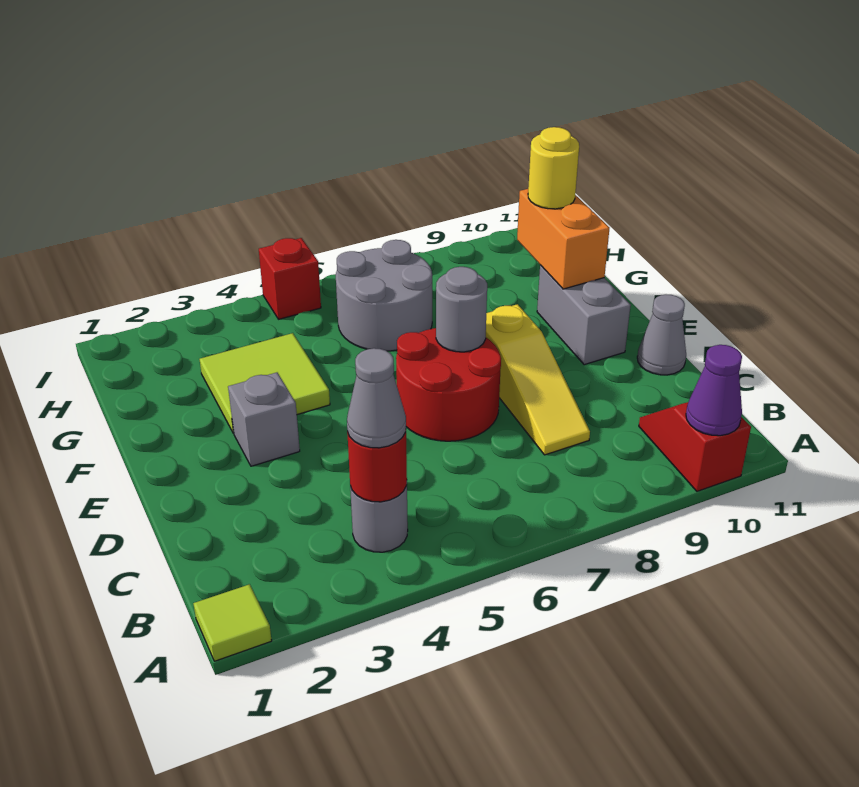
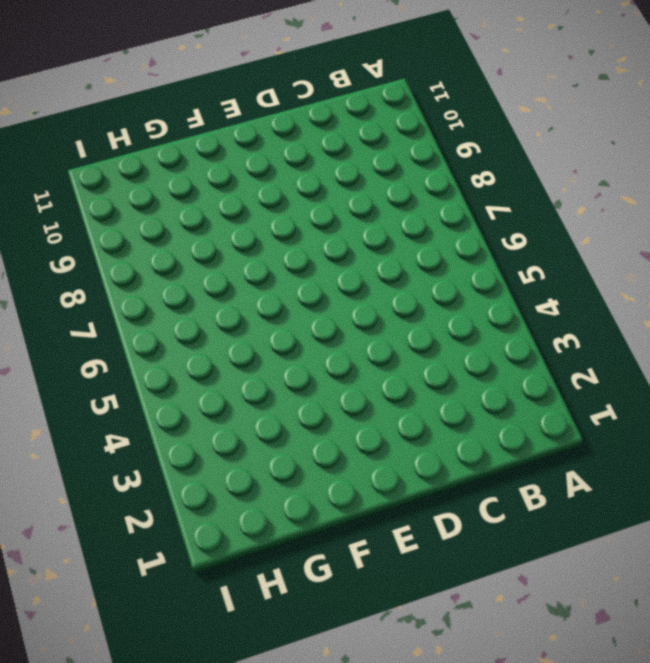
none -> lime tile A1 level 1
none -> red slope A10:B10 level 1 top A
none -> grey round brick B4 level 1

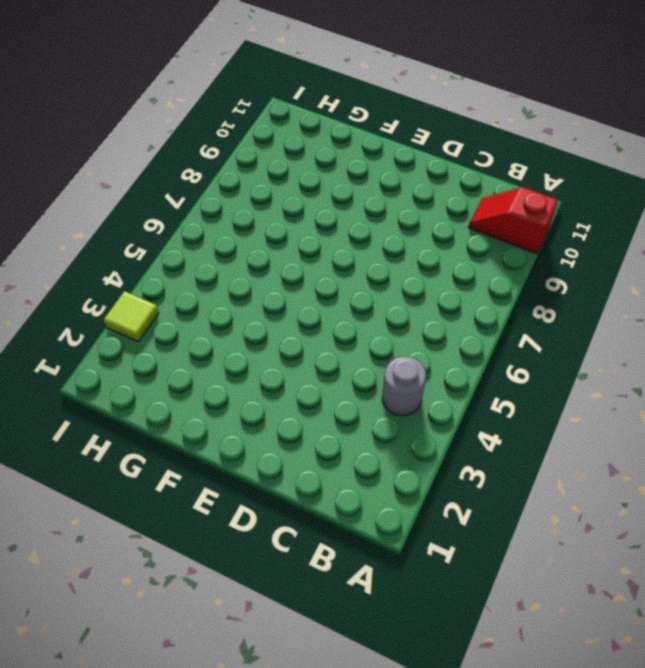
lime tile I3 level 1 -> lime tile A1 level 1
none -> yellow slope C8:E8 level 1 top E
none -> red round brick D6:E7 level 1
none -> grey cone D11 level 1

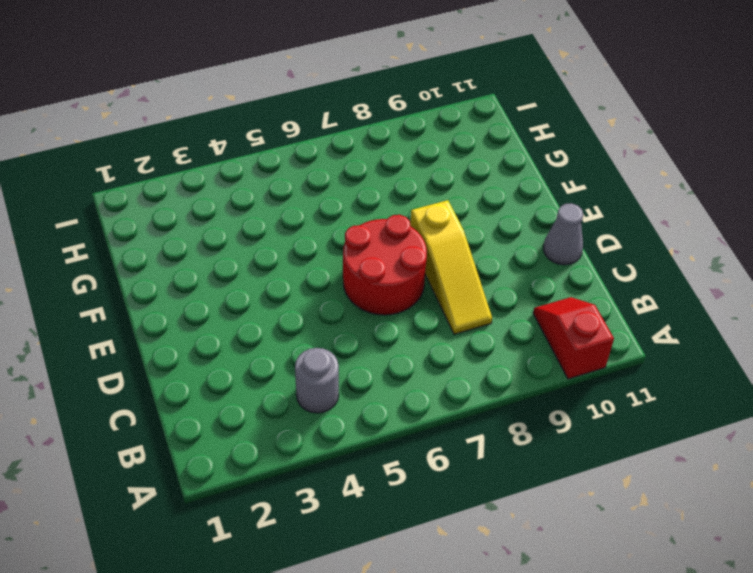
none -> lime tile A1 level 1
none -> grey brick E3 level 1
none -> grey brick E10:F10 level 1

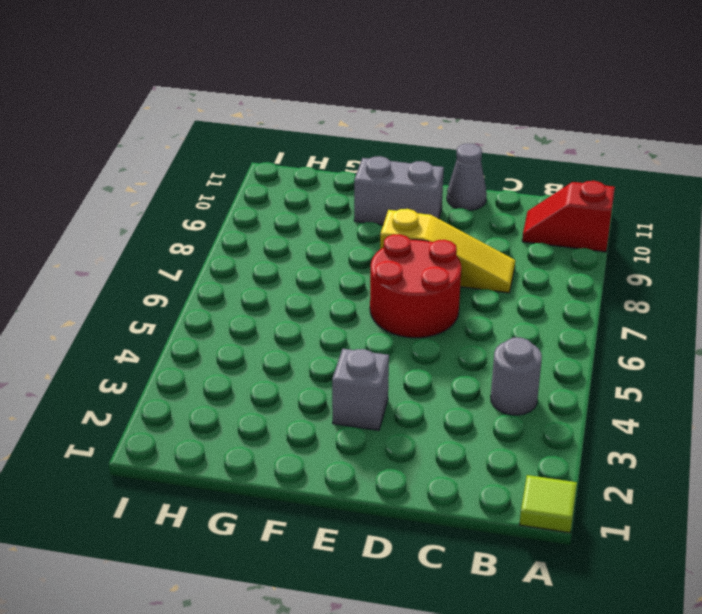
none -> lime tile F3:G4 level 1
none -> grey round brick G6:H7 level 1
none -> red brick I5 level 1

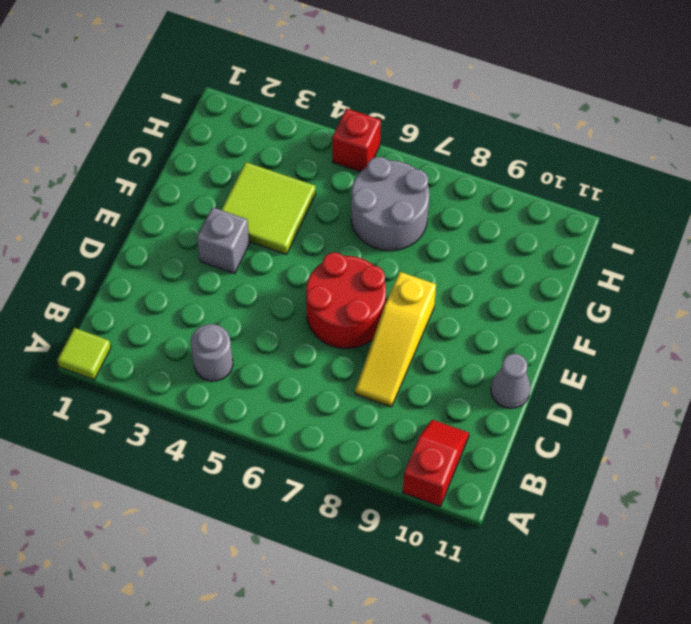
none -> grey brick E10:F10 level 1
none -> purple cone A10 level 2
none -> red round brick B4 level 2

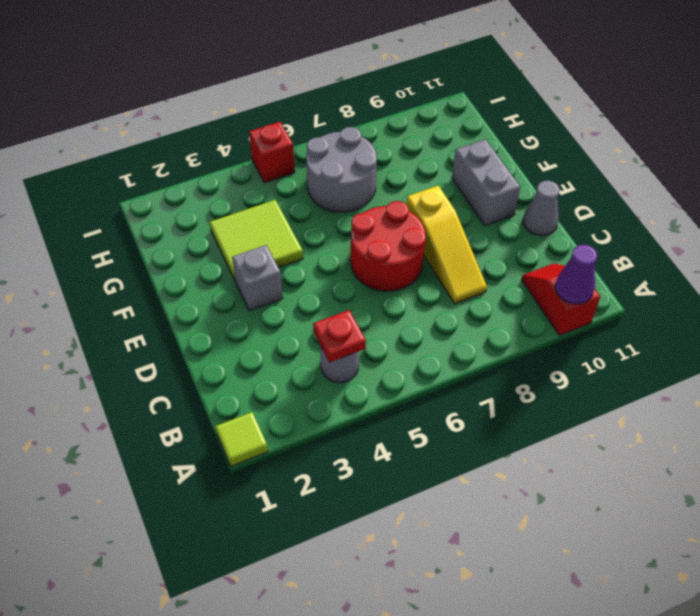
red plate B4 level 2 -> red round brick B4 level 2
none -> grey round brick E7 level 2
none -> orange brick F10:G10 level 2
none -> grey cone B4 level 3

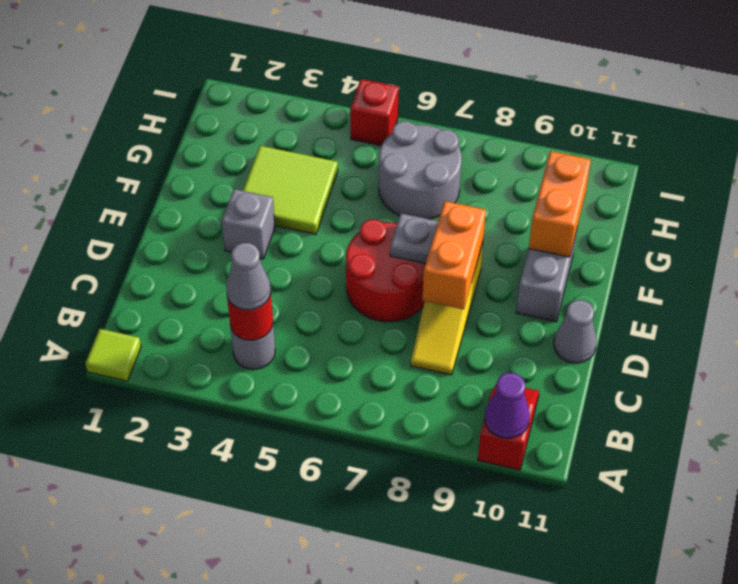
orange brick D8:E8 level 2 -> none
grey plate E7 level 2 -> grey round brick E7 level 2
none -> yellow round brick G10 level 3

